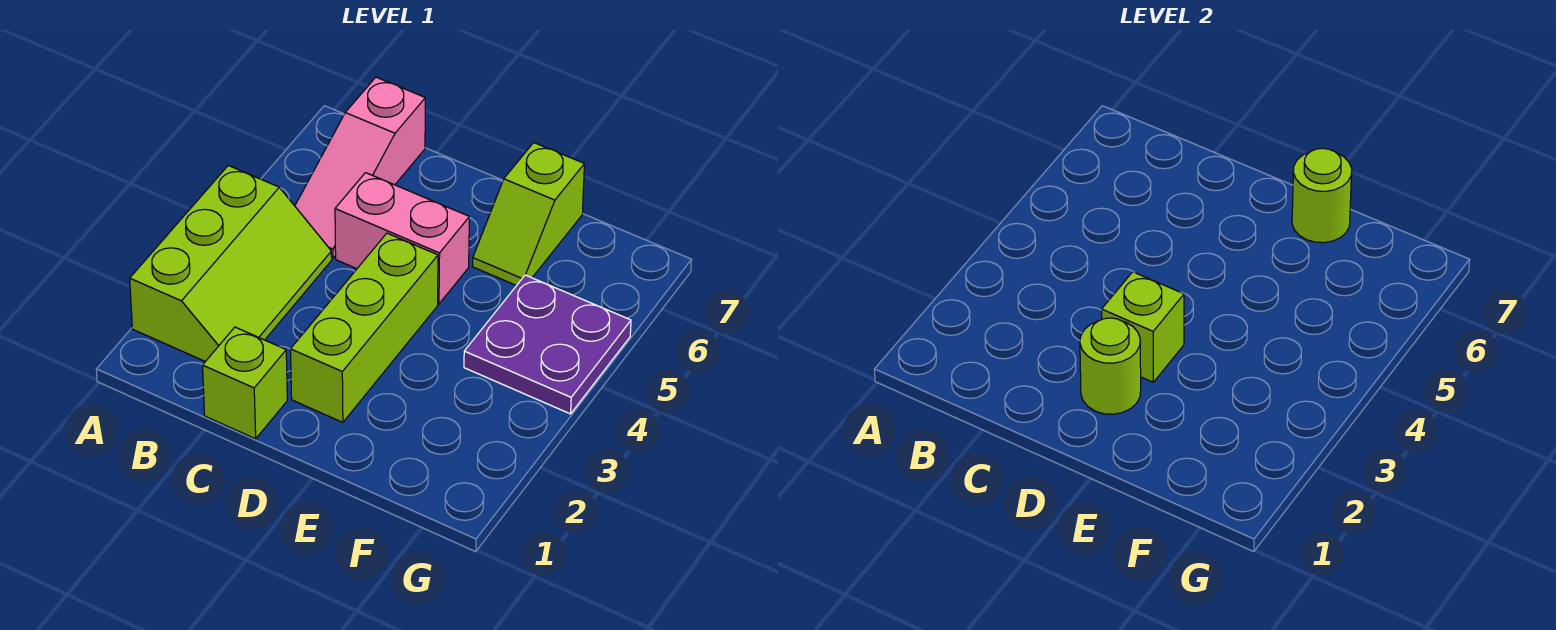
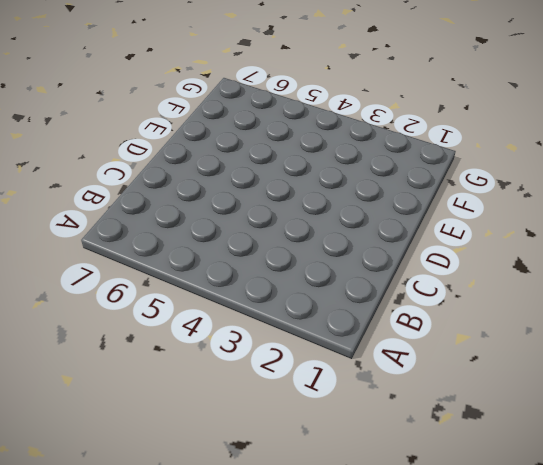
none -> lime slope A2:B4 level 1 top A
none -> pink slope B5:B7 level 1 top 7

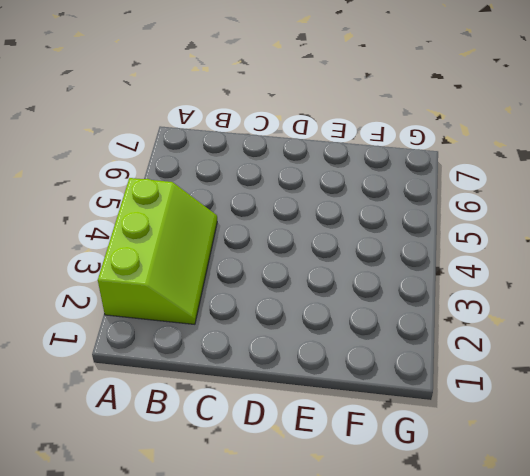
none -> pink slope B5:B7 level 1 top 7
none -> lime brick C1 level 1

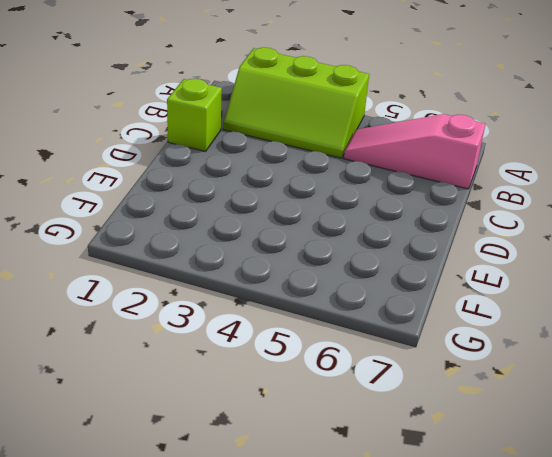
none -> pink brick C5:D5 level 1
none -> lime brick D2:D4 level 1

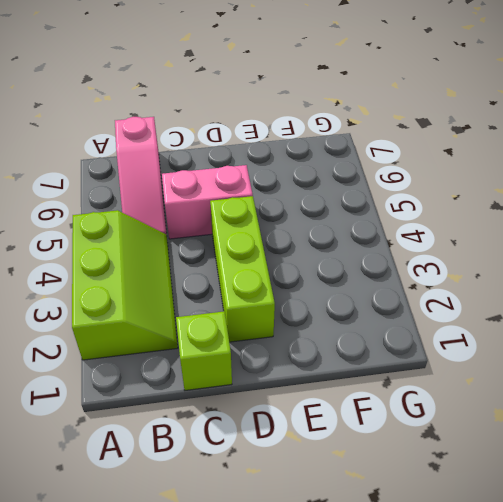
none -> lime slope E6:E7 level 1 top 7
none -> purple plate F4:G5 level 1

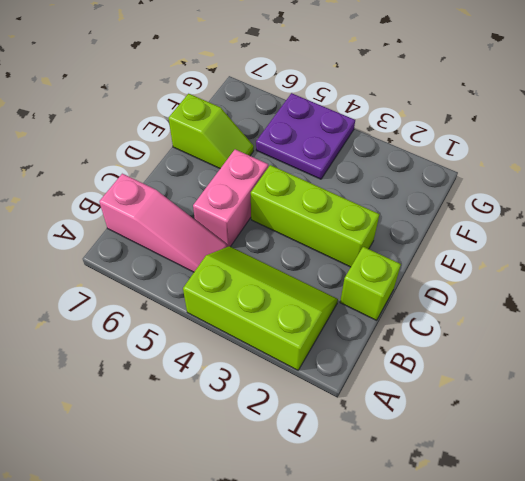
none -> lime round brick D2 level 2
none -> lime brick D3 level 2

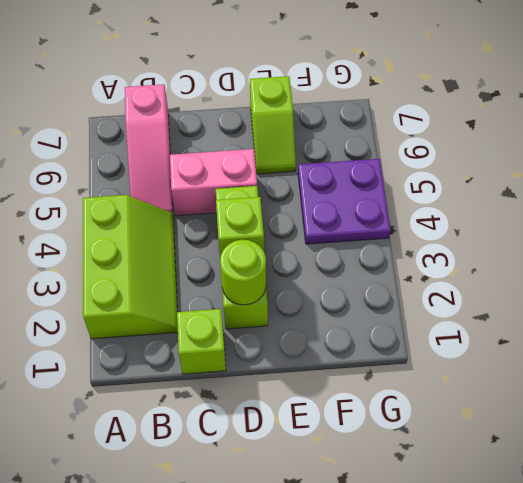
none -> lime round brick E7 level 2

